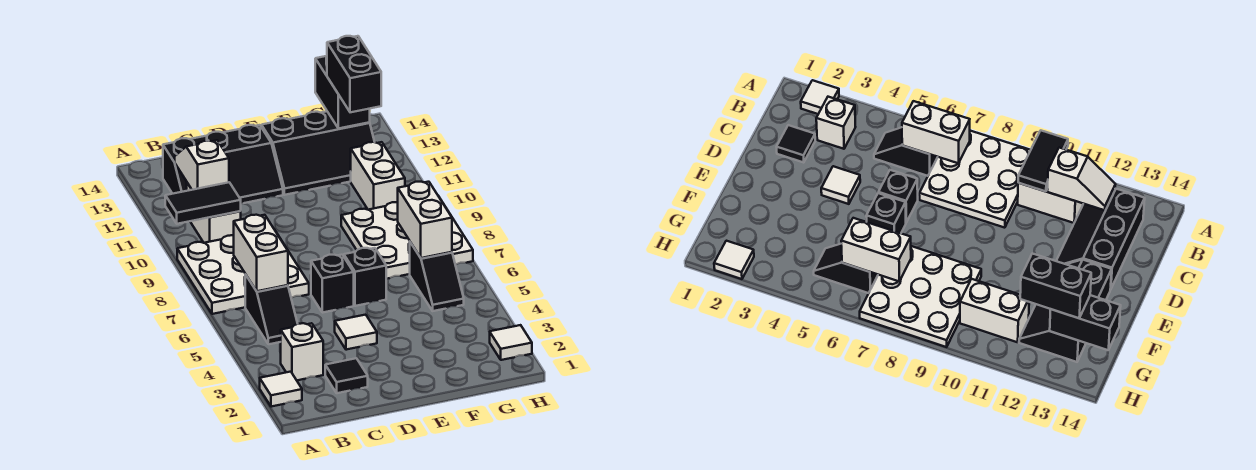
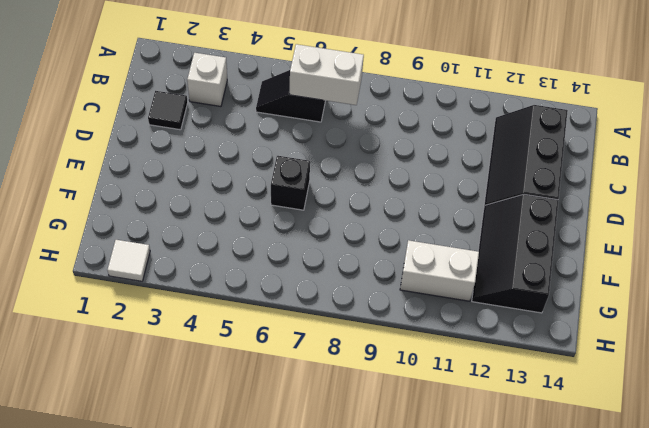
none -> white tile A2 level 1
none -> white plate A7:C9 level 1
none -> white brick B10:B11 level 1

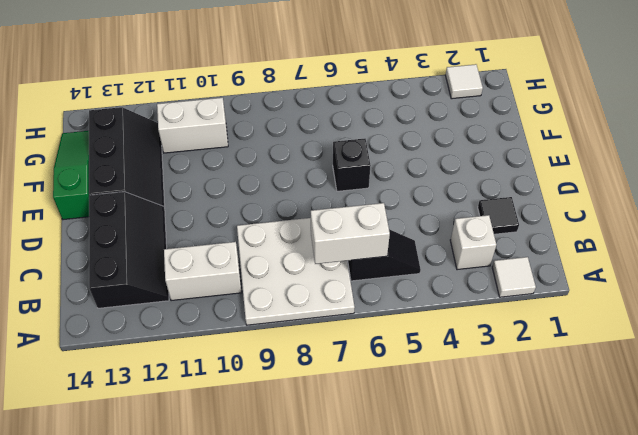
green slope E14:G14 level 1 top E -> none
none -> white tile D4 level 1
none -> black brick D6 level 1
none -> white plate F7:H9 level 1

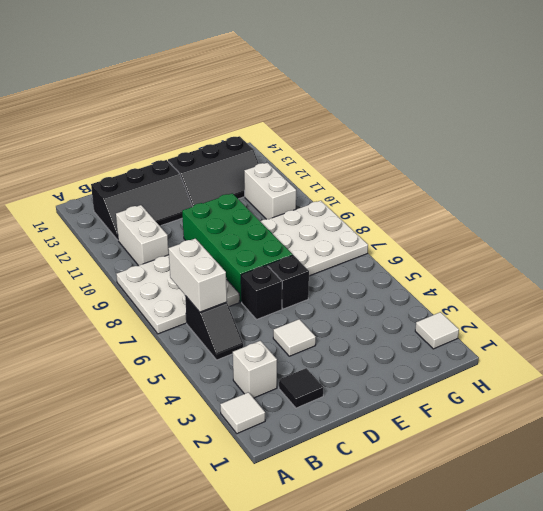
green brick D7:E10 level 1 -> none
none -> black slope G5:G6 level 1 top 6
none -> black tile A10:B10 level 2
none -> white slope B11:B12 level 2 top 11

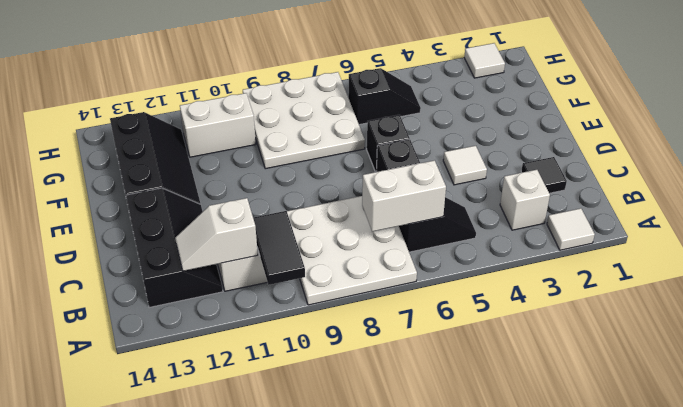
none -> white brick G6:G7 level 2
none -> black brick G13:G14 level 2
none -> black brick G12:G13 level 3

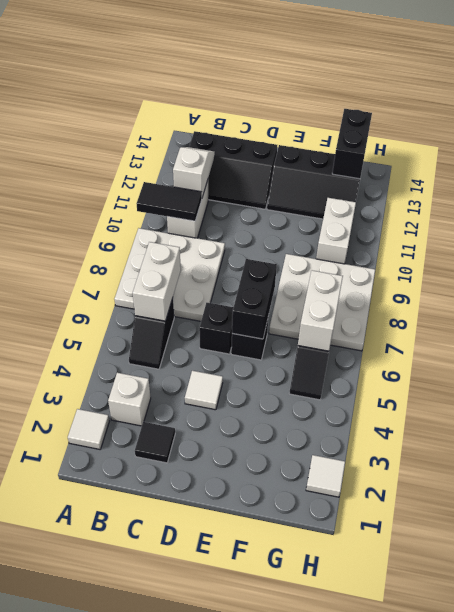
black brick E6:E7 level 2 -> black brick G12:G13 level 3

